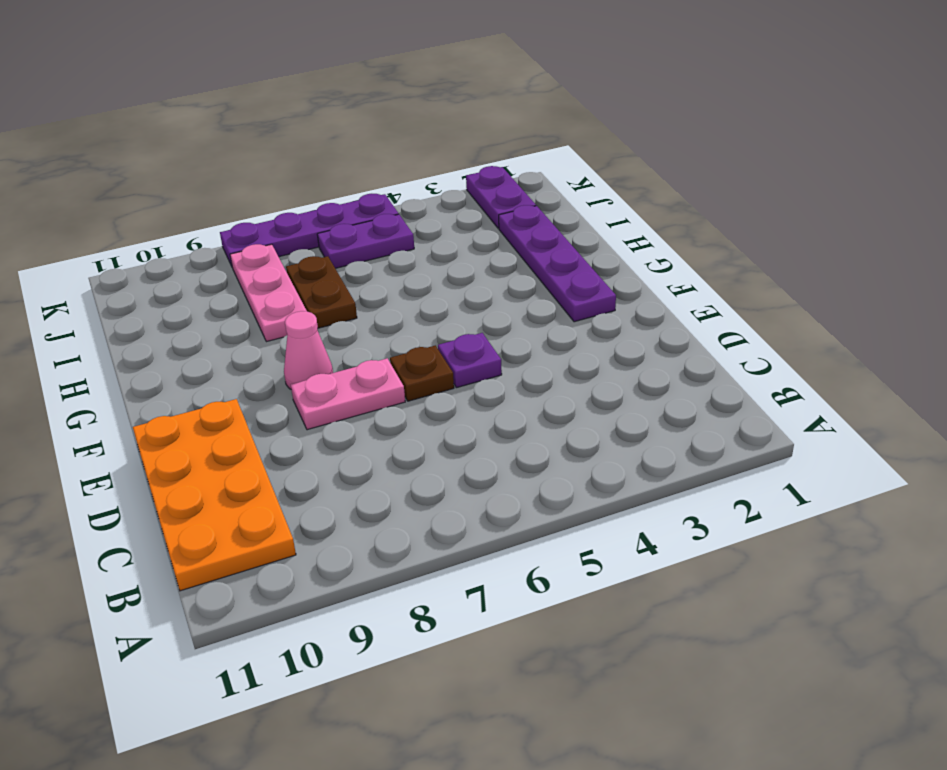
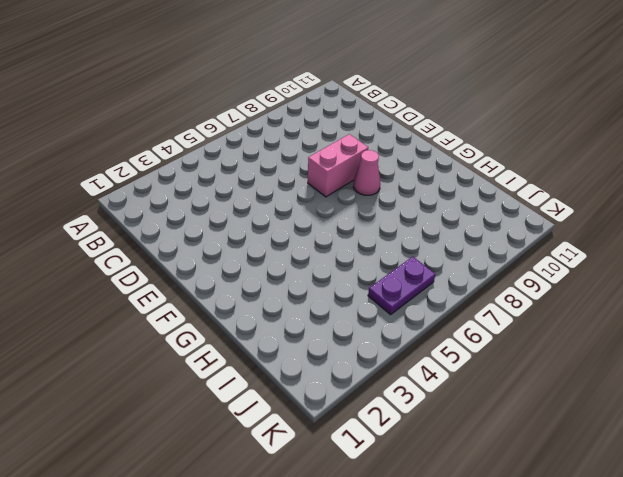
pink brick E7:E8 level 1 -> pink plate E7:E8 level 1
none -> orange plate B10:E11 level 1
none -> purple plate E5 level 1

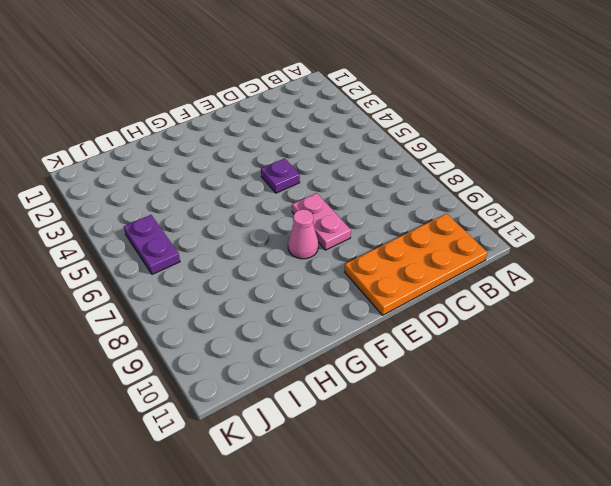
none -> brown plate E6 level 1
none -> purple plate F2:I2 level 1

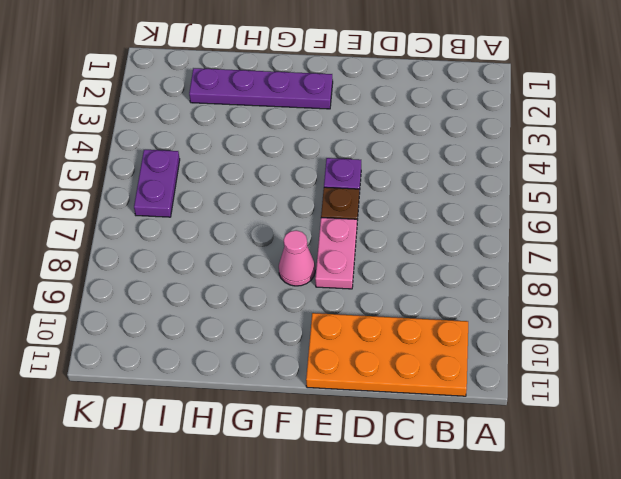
none -> brown plate H7:I7 level 1
none -> pink plate H8:J8 level 1

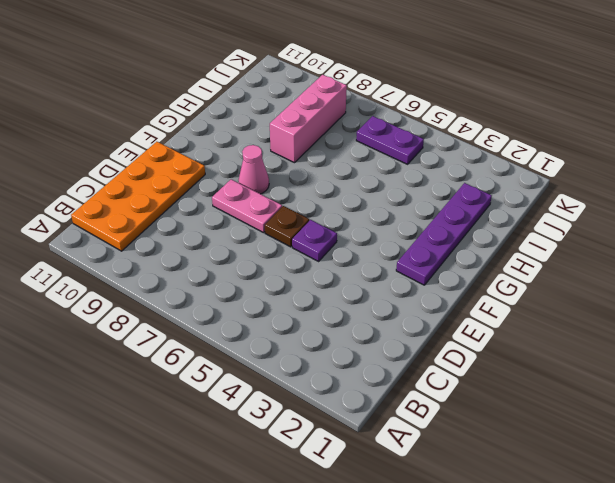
pink brick H8:J8 level 1 -> pink plate H8:J8 level 1
none -> brown plate H7:I7 level 1
none -> purple plate J2:K2 level 1

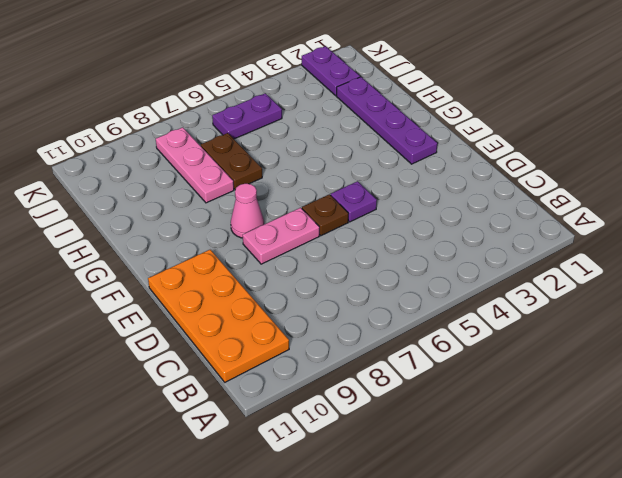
none -> purple plate K5:K8 level 1

